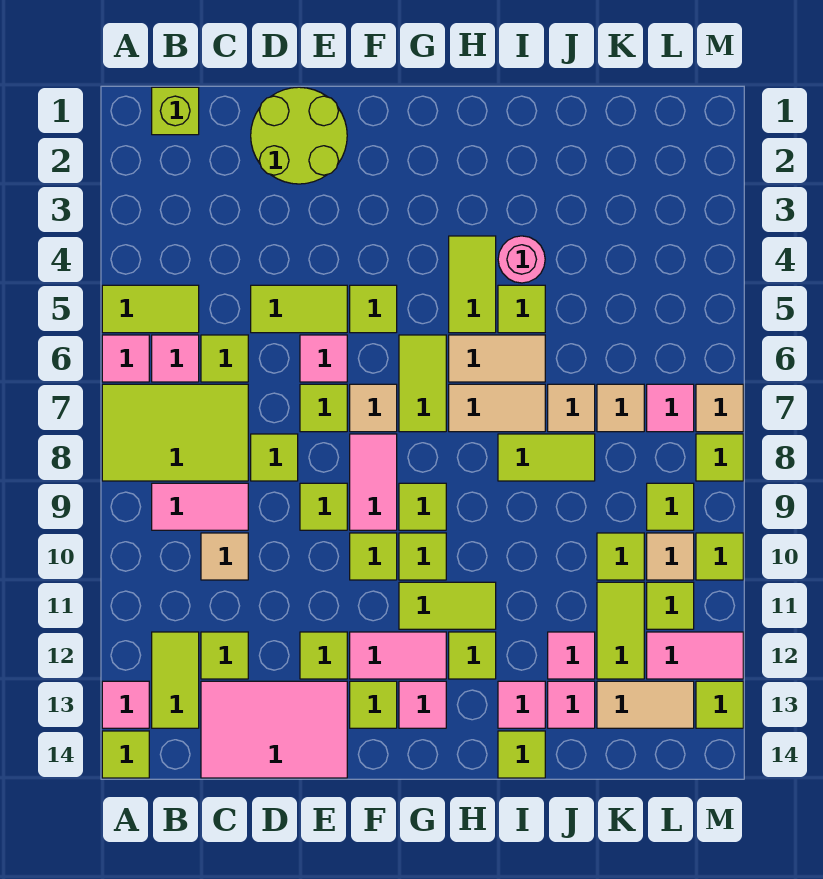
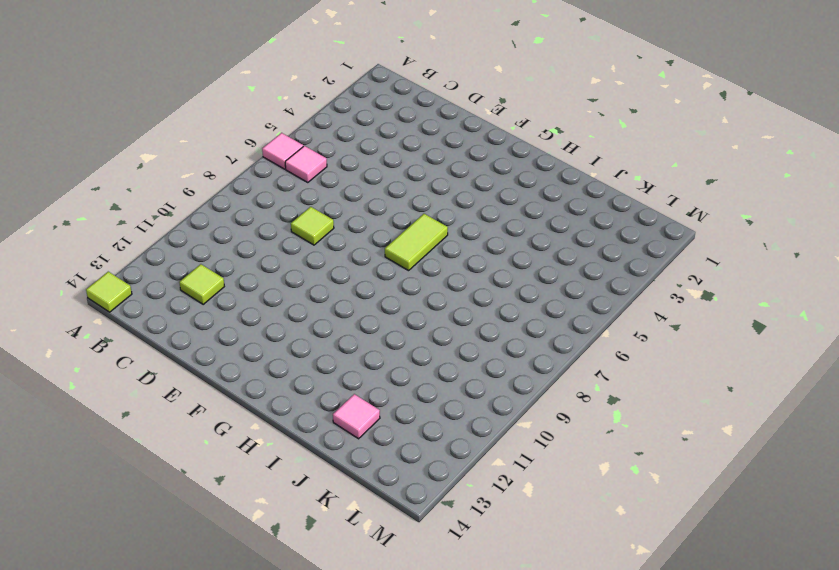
none -> lime tile A5:B5 level 1
none -> lime tile A7:C8 level 1
none -> pink tile A13 level 1
none -> lime brick B1 level 1

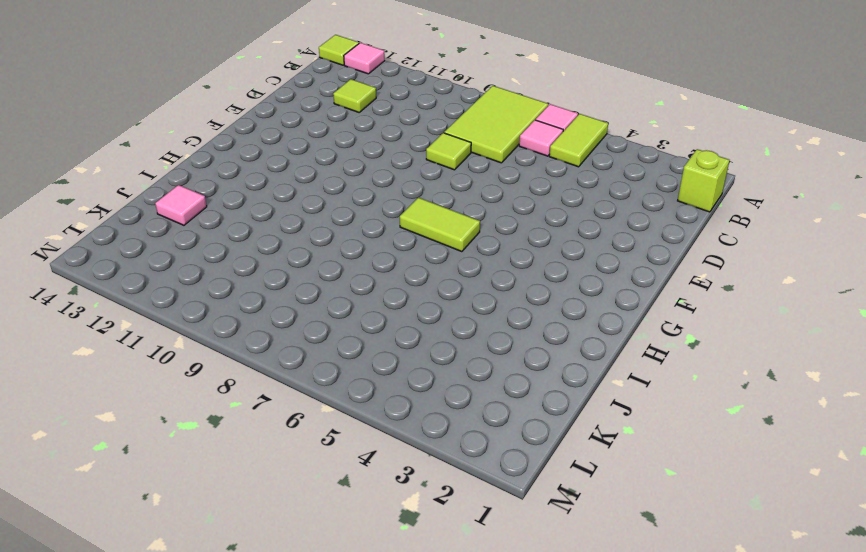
none -> pink tile B9:C9 level 1
none -> lime tile B12:B13 level 1
none -> lime tile C6 level 1
none -> tan tile C10 level 1

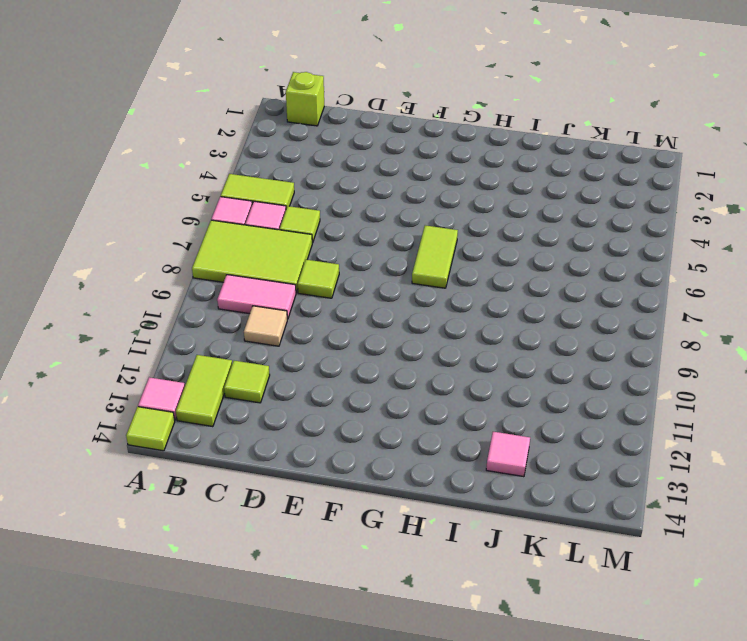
none -> pink tile C13:E14 level 1
none -> lime round brick D1:E2 level 1
none -> lime tile D5:E5 level 1
none -> pink tile E6 level 1

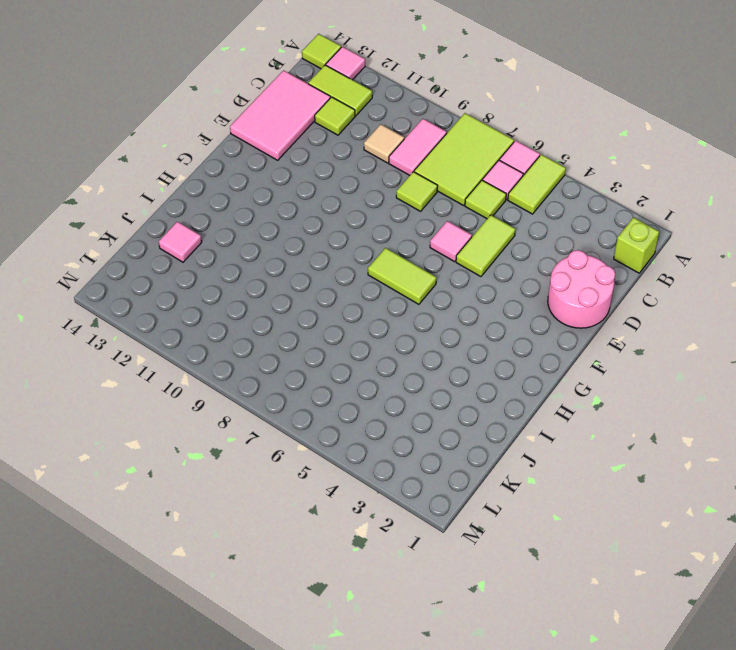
pink round brick D1:E2 level 1 -> lime round brick D1:E2 level 1
none -> lime tile E7 level 1
none -> lime tile E9 level 1
none -> lime tile E12 level 1
none -> lime tile F5 level 1

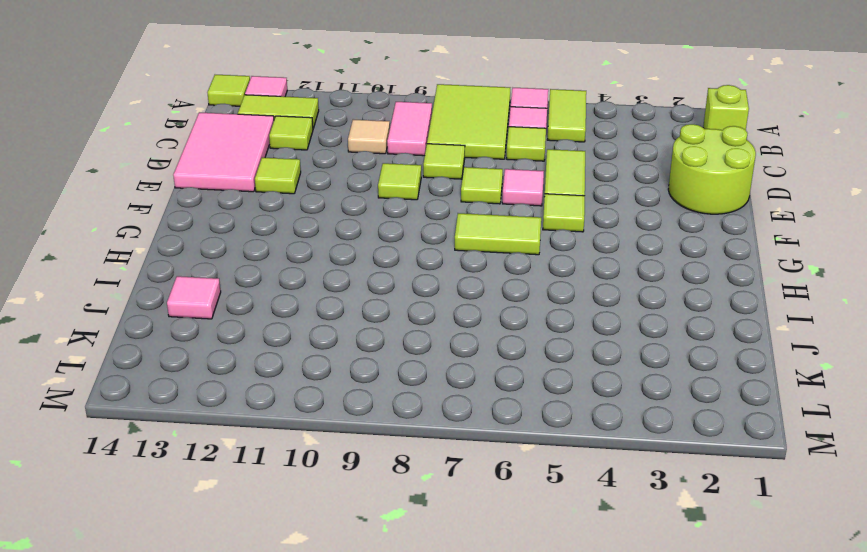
none -> tan tile F7 level 1
none -> pink tile F8:F9 level 1
none -> lime tile F10 level 1
none -> pink tile F12:G12 level 1

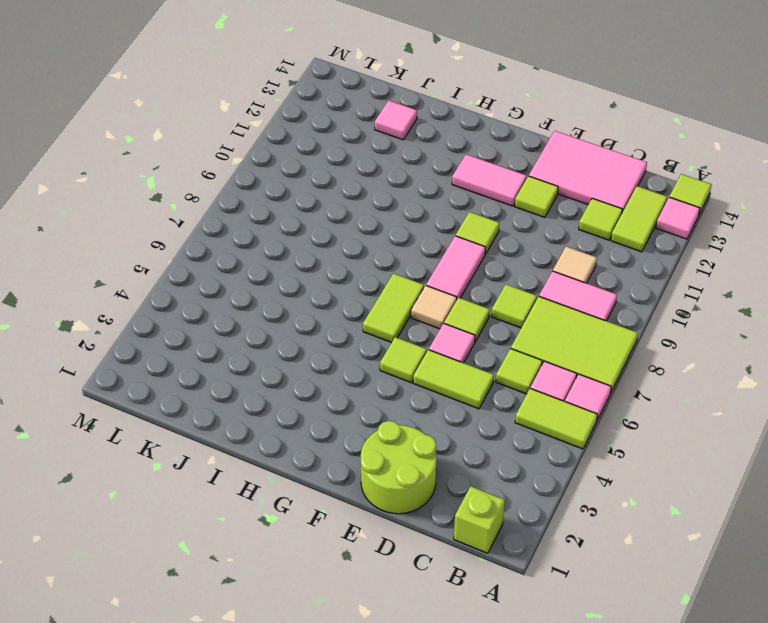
none -> lime tile E9 level 1
none -> lime tile F13 level 1
none -> lime tile G9 level 1
none -> lime tile G10 level 1

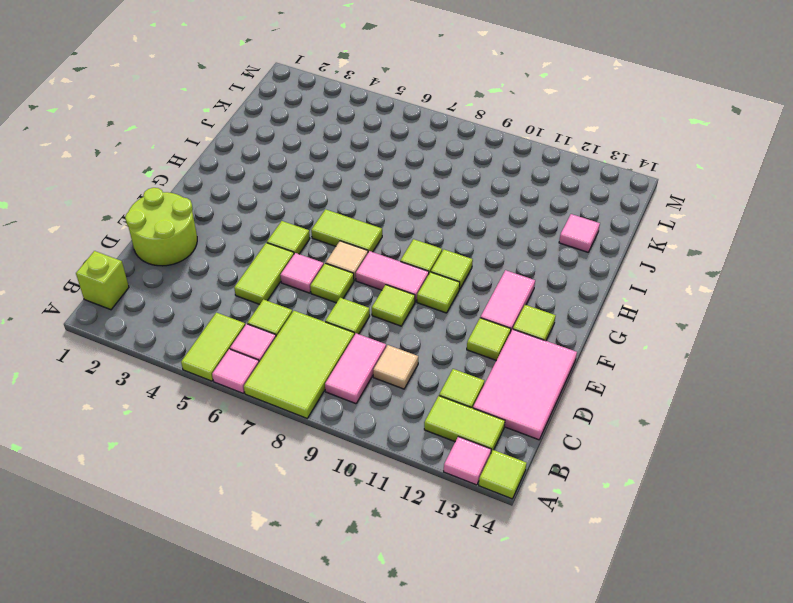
none -> lime tile G11:H11 level 1
none -> pink tile G13 level 1
none -> lime tile H4:H5 level 1
none -> tan tile H6:I6 level 1

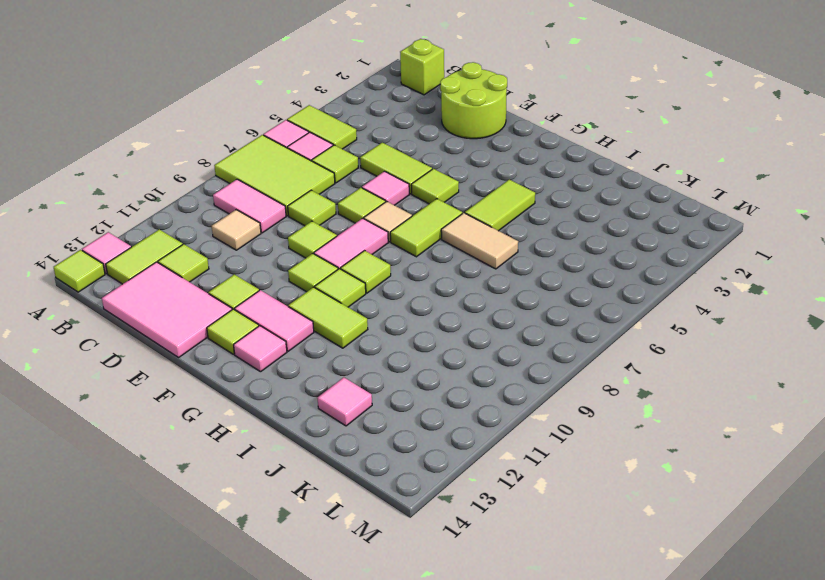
none -> tan tile H7:I7 level 1
none -> lime tile H12 level 1
none -> pink round brick I4 level 1
none -> lime tile I5 level 1

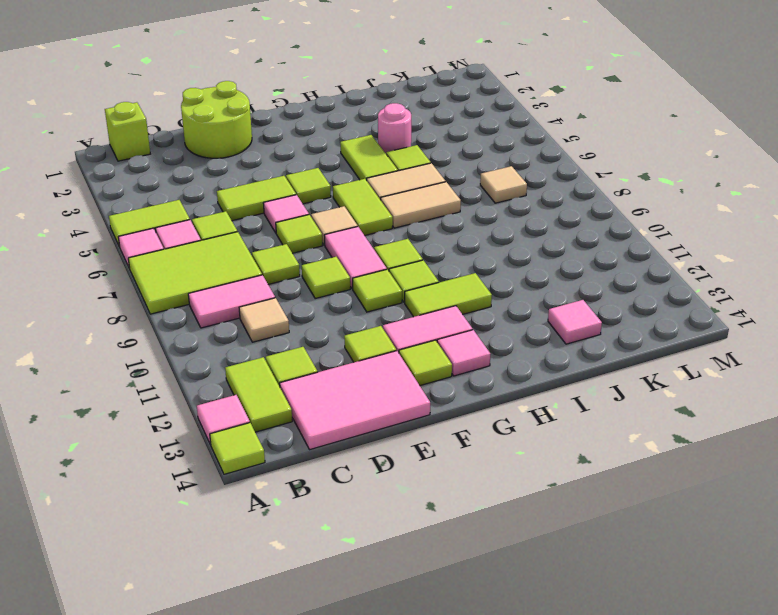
none -> lime tile H12 level 1
none -> lime tile I8:J8 level 1
none -> pink tile I13 level 1
none -> lime tile I14 level 1

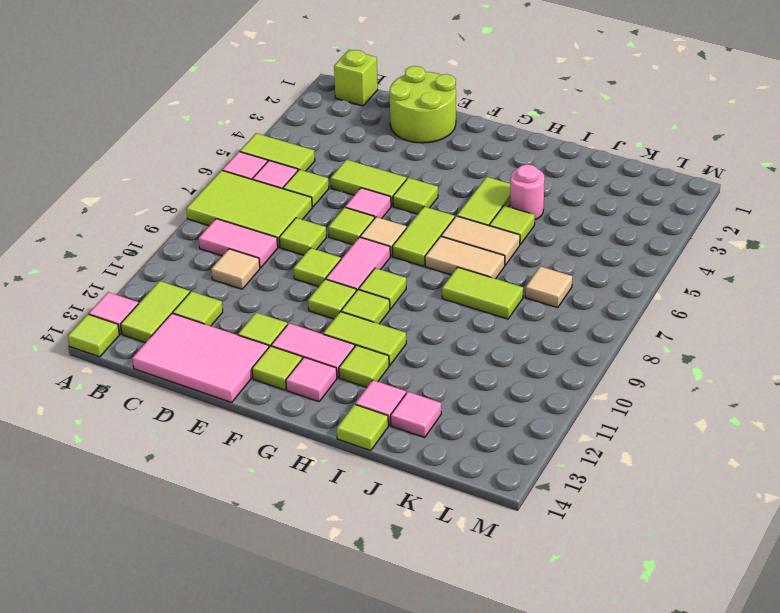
none -> tan tile J7 level 1
none -> pink tile J12 level 1
none -> lime tile K10 level 1
none -> lime tile K11:K12 level 1

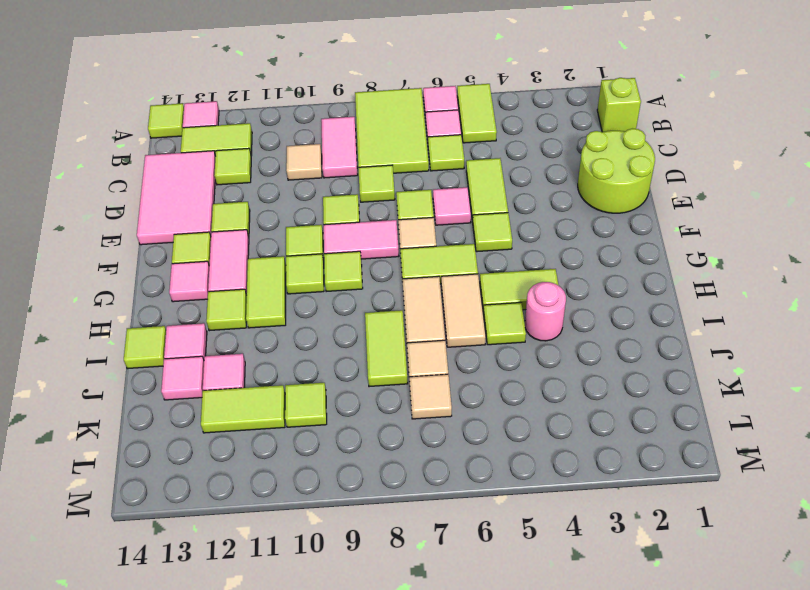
none -> tan tile K13:L13 level 1
none -> pink tile L7 level 1
none -> lime tile L9 level 1
none -> tan tile L10 level 1

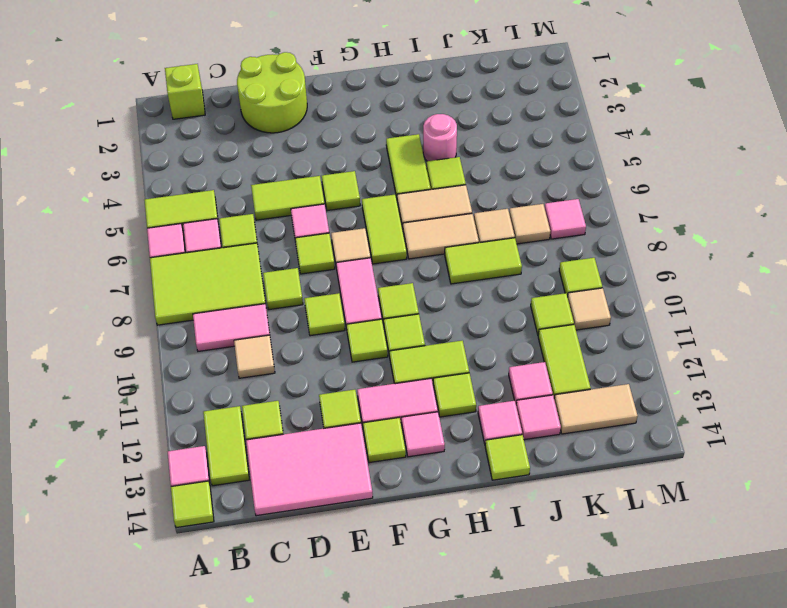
none -> lime tile L11 level 1
none -> pink tile L12:M12 level 1
none -> tan tile M7 level 1
none -> lime tile M8 level 1

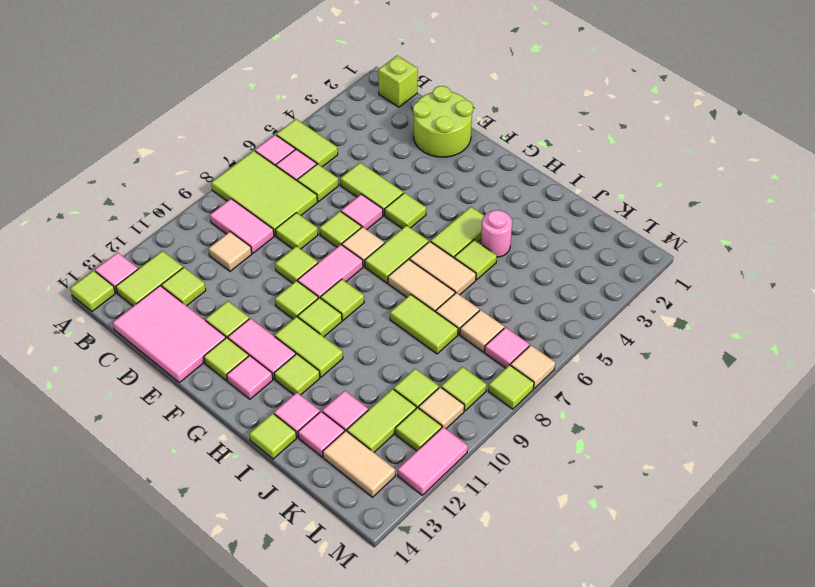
pink tile M11:M12 level 1 -> pink tile L12:M12 level 1
none -> lime tile M10 level 1
none -> lime tile M13 level 1

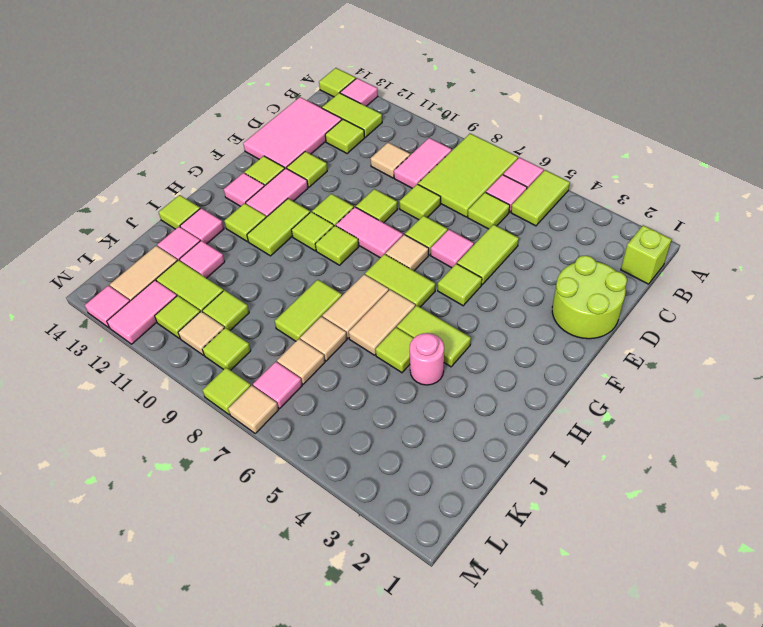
pink tile M13 level 1 -> lime tile M13 level 1
none -> lime tile M10 level 1

